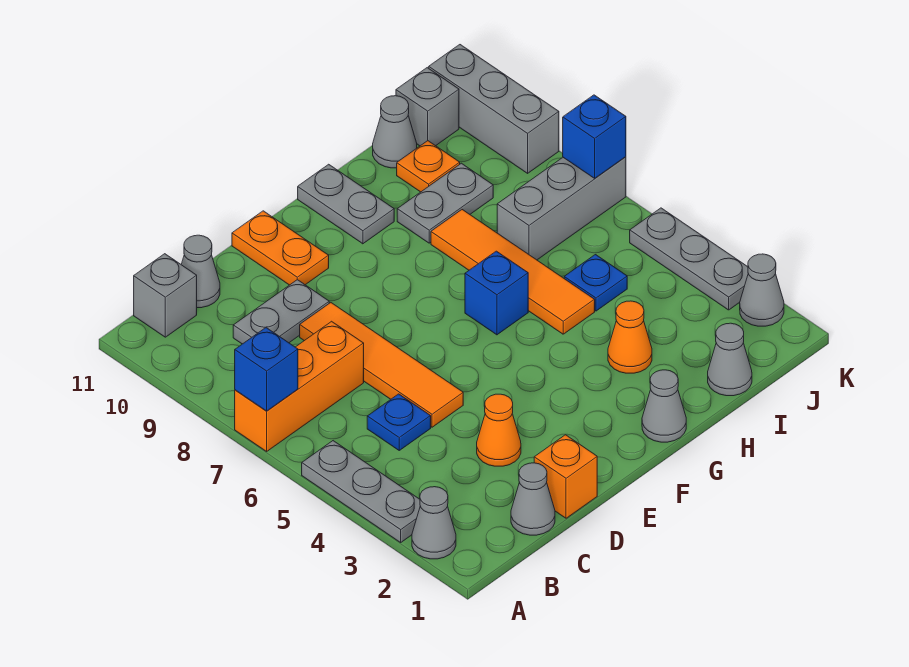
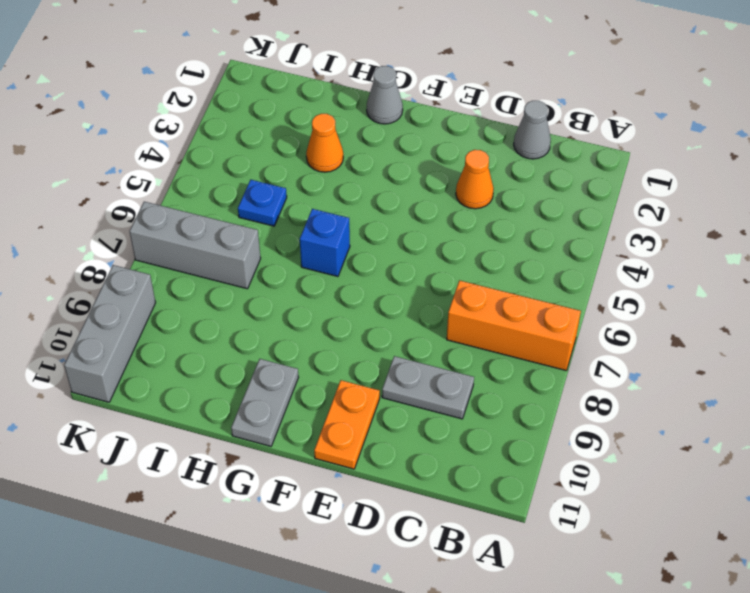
none -> grey cone A2 level 1
none -> grey plate A3:A5 level 1
none -> grey brick B11 level 1

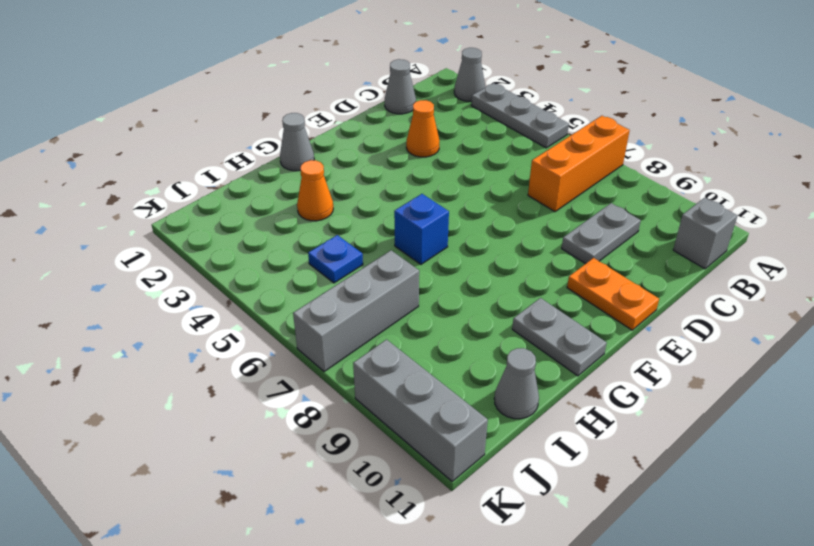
none -> blue plate C5 level 1
none -> grey cone C11 level 1
none -> orange brick D1 level 1

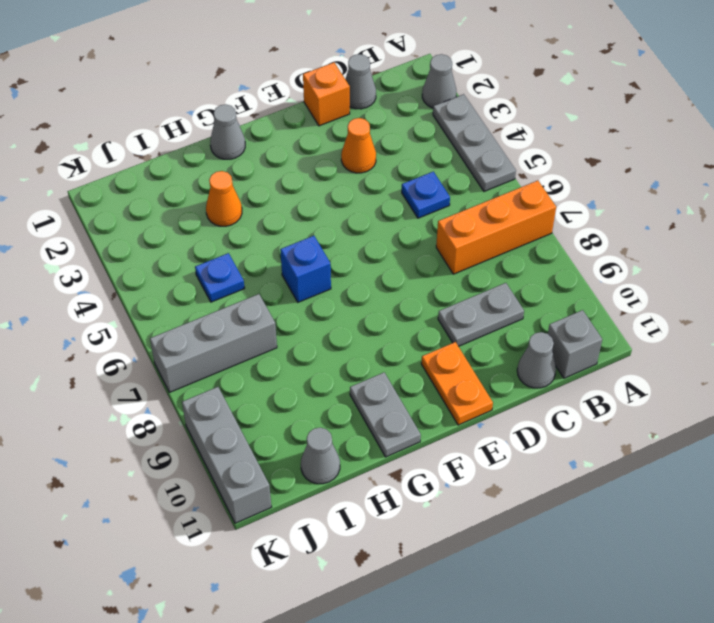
none -> orange tile D5:D8 level 1
none -> orange tile H5:H8 level 1
none -> grey plate H9:I9 level 1

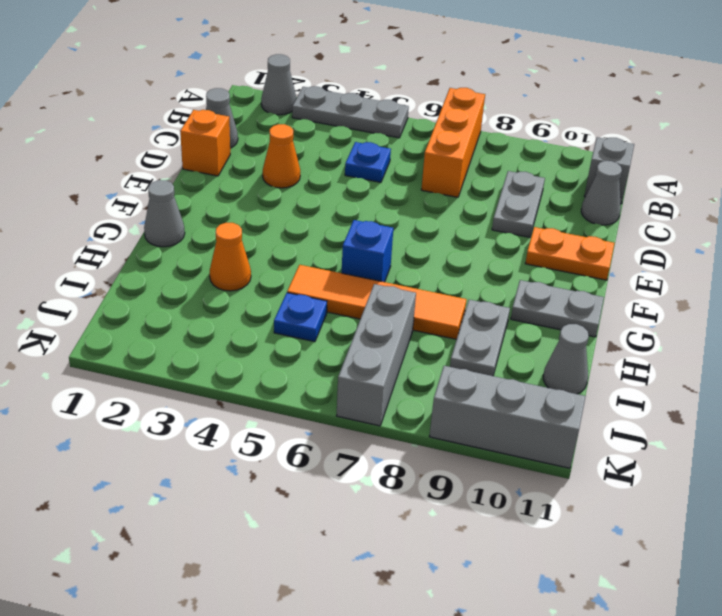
none -> orange tile D5:D8 level 1
none -> grey cone I1 level 1
none -> orange plate I10 level 1

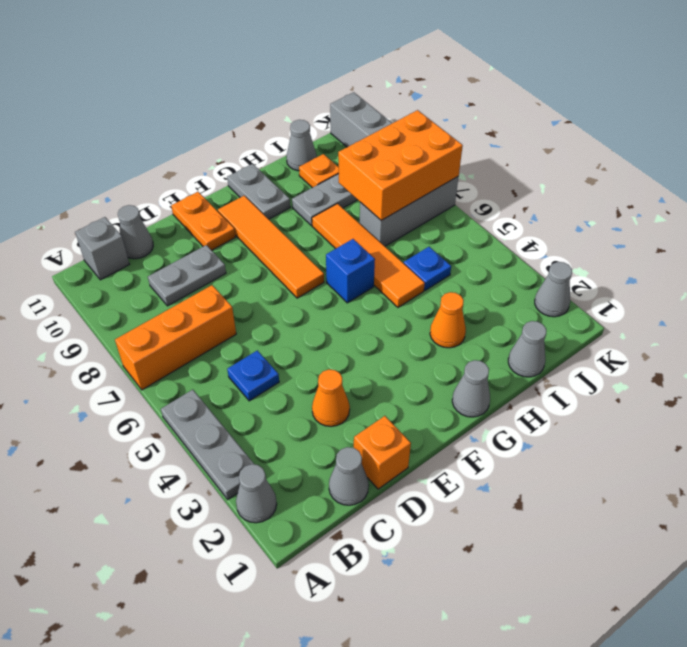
orange tile F7:F10 level 1 -> orange tile D5:D8 level 1
orange brick I7:K8 level 2 -> blue brick K7 level 2
none -> grey brick J11 level 1
none -> grey plate K3:K5 level 1
none -> blue brick A7 level 2

